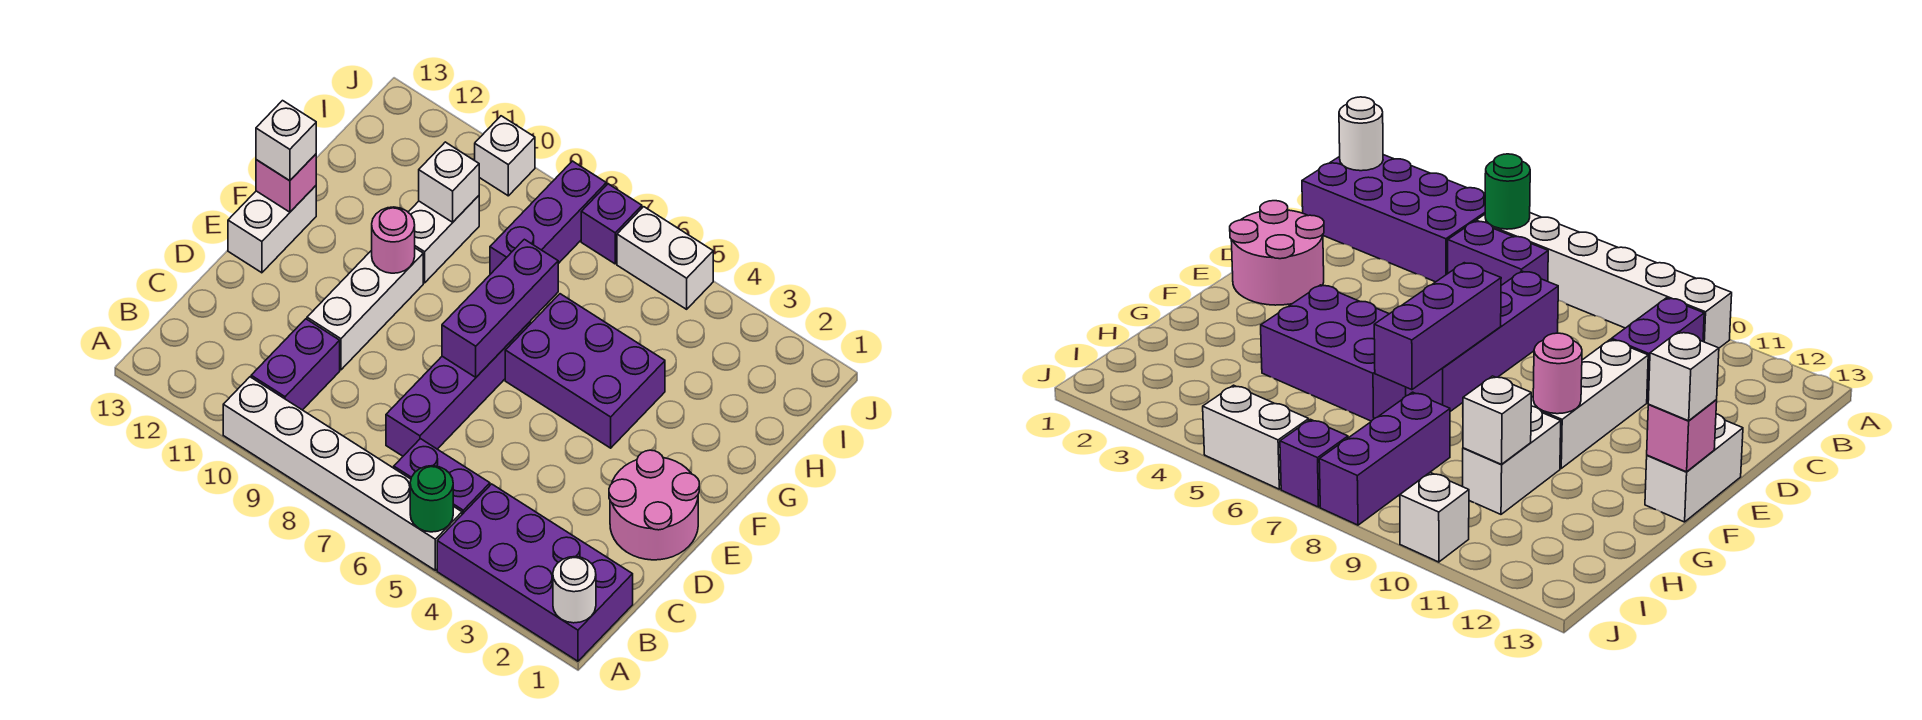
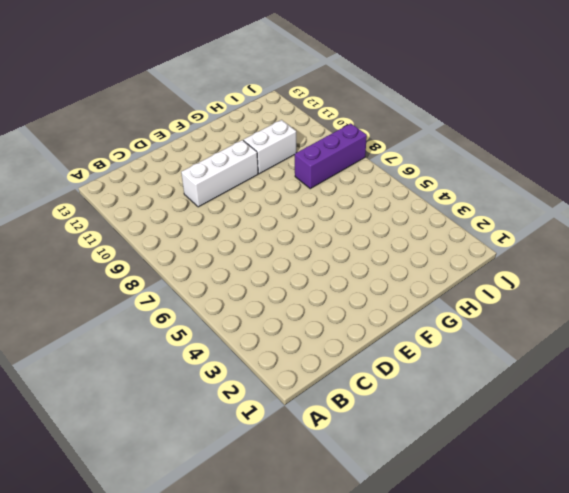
none -> purple brick A1:B4 level 1
none -> white brick A5:A10 level 1
none -> purple brick B5:B6 level 1

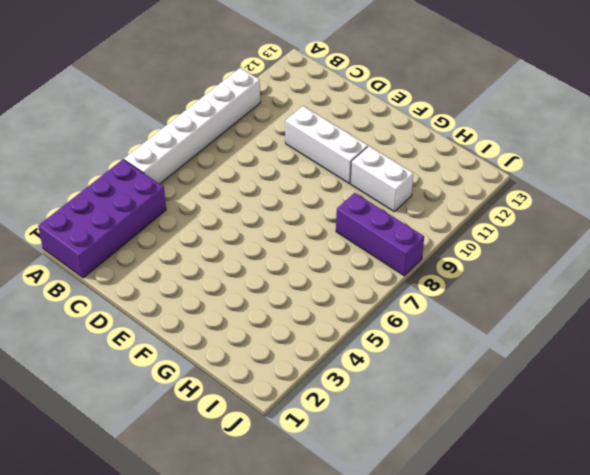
none -> purple brick B5:B6 level 1
none -> purple brick B10:C10 level 1
none -> purple brick C7:F7 level 1

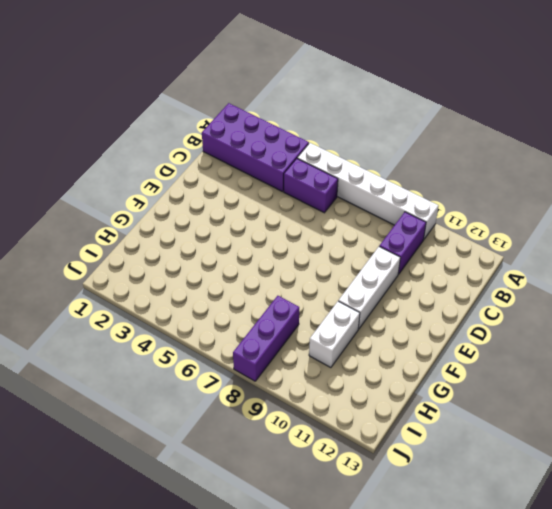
none -> purple brick C7:F7 level 1
none -> pink round brick D1:E2 level 1
none -> white brick E13:F13 level 1

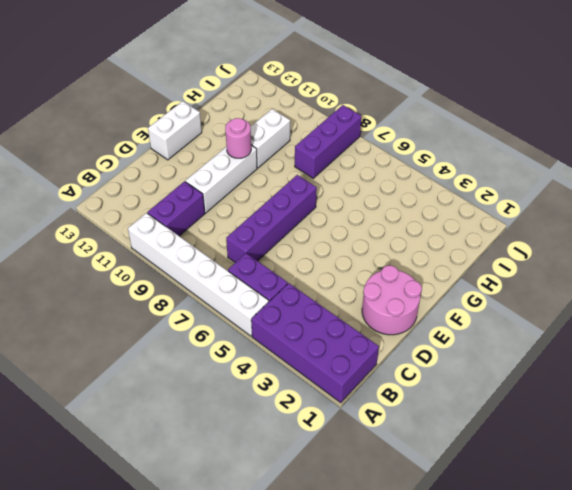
none -> purple brick F4:G6 level 1
none -> white brick J5:J6 level 1
none -> purple brick J7 level 1

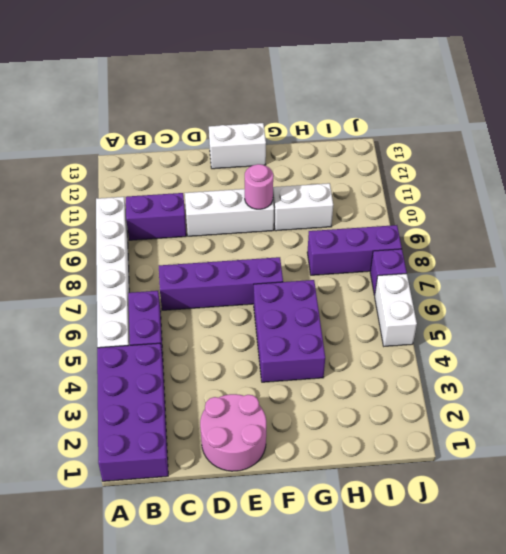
none -> white brick J10 level 1
none -> white round brick A1 level 2
none -> green round brick A5 level 2

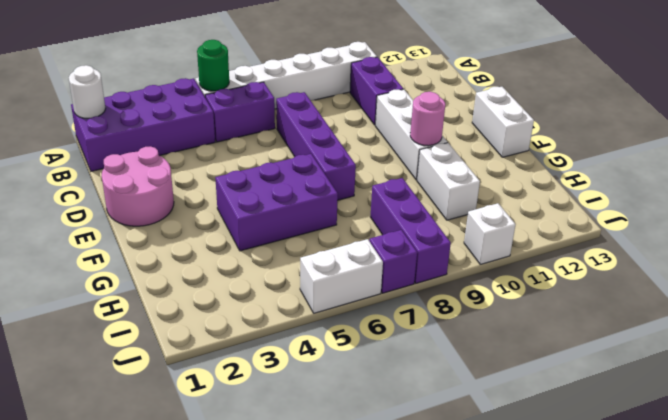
none -> purple brick E7:G7 level 2
none -> pink brick F13 level 2
none -> white brick H10 level 2

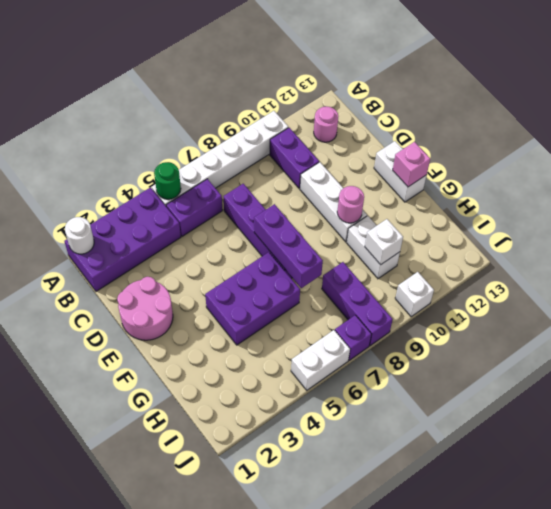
pink round brick B12 level 1 -> none
none -> white brick F13 level 3

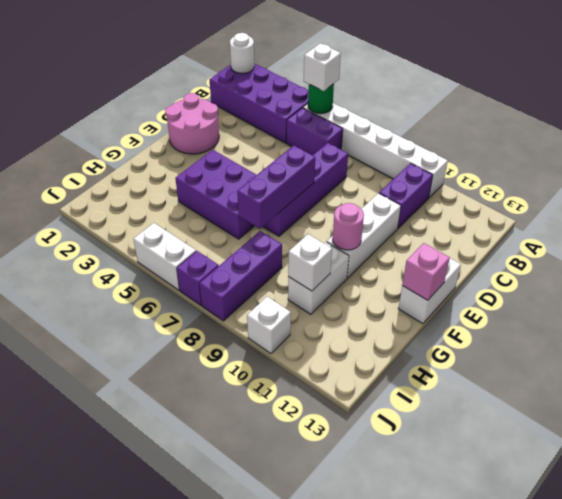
white brick A5 level 3 -> white brick F13 level 3

